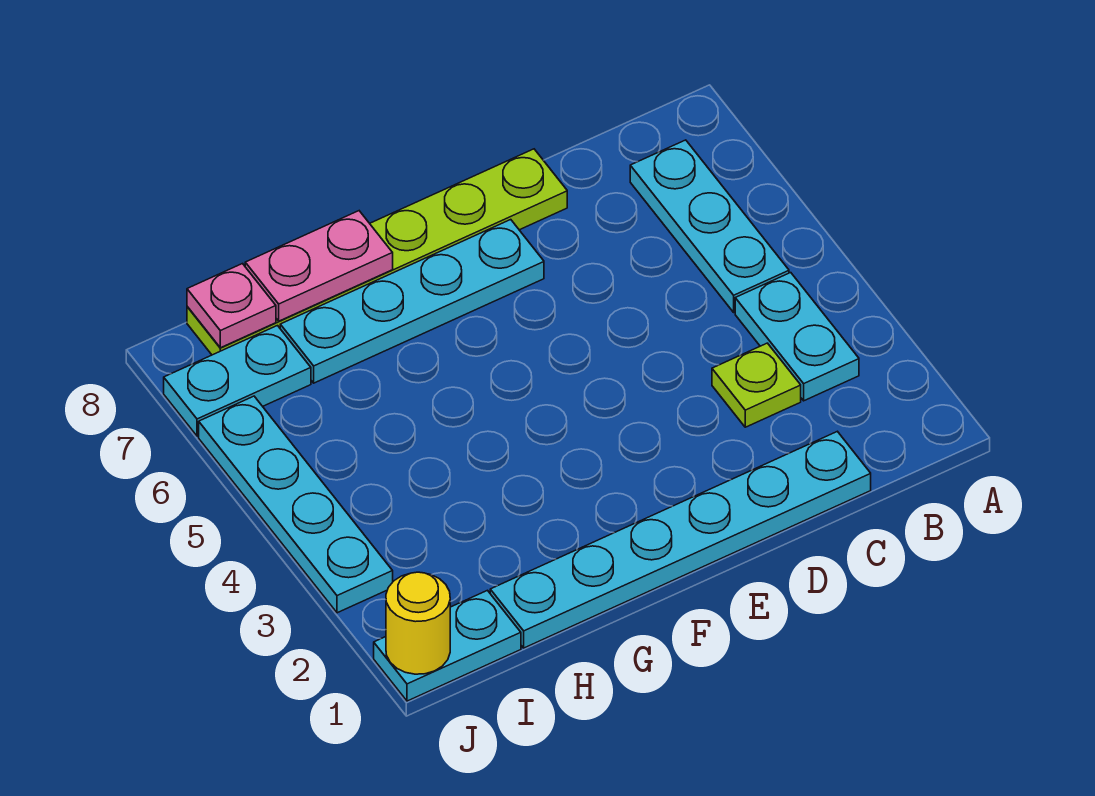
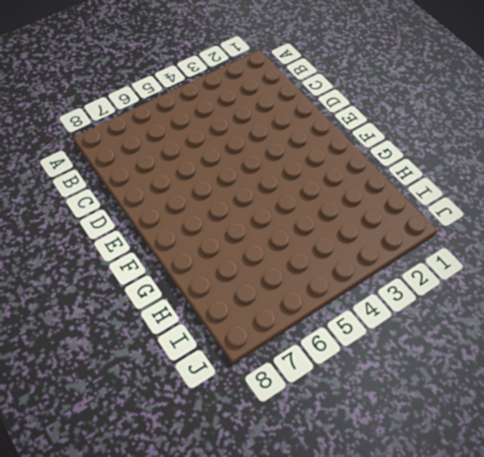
none -> cyan plate B3:B4 level 1
none -> cyan plate B5:B7 level 1
none -> cyan plate C1:H1 level 1

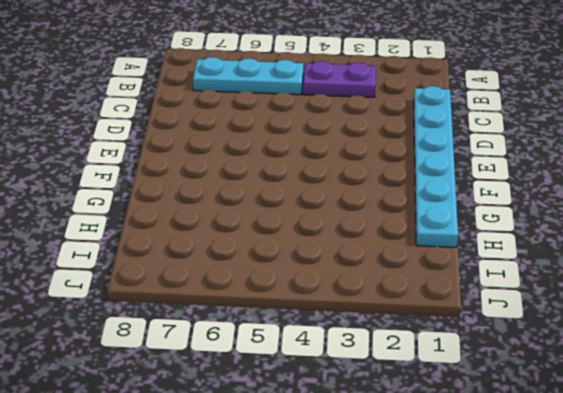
purple plate B3:B4 level 1 -> cyan plate B3:B4 level 1
none -> lime plate C3 level 1
none -> lime plate D8:I8 level 1
none -> cyan plate E7:H7 level 1

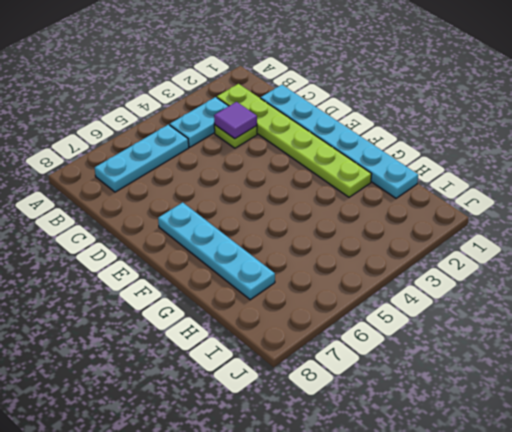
lime plate B2:G2 level 1 -> lime plate D8:I8 level 1
purple tile C3 level 2 -> none
none -> cyan plate I1:J1 level 1
none -> cyan plate I7:J7 level 1
none -> cyan plate J3:J6 level 1

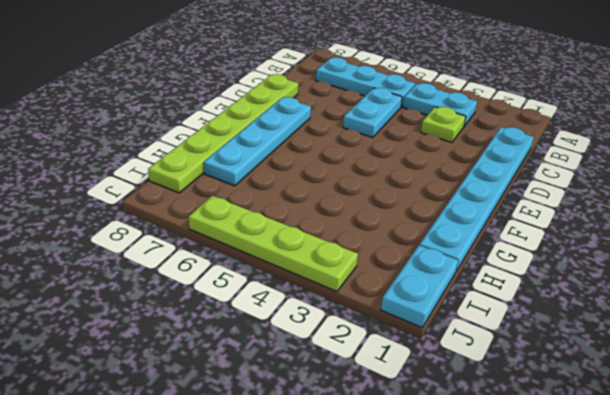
cyan plate C5:D5 level 1 -> cyan plate I7:J7 level 1
lime plate J3:J6 level 1 -> cyan plate J3:J6 level 1
none -> pink plate G8:H8 level 2
none -> pink plate I8 level 2
none -> yellow round brick J1 level 2

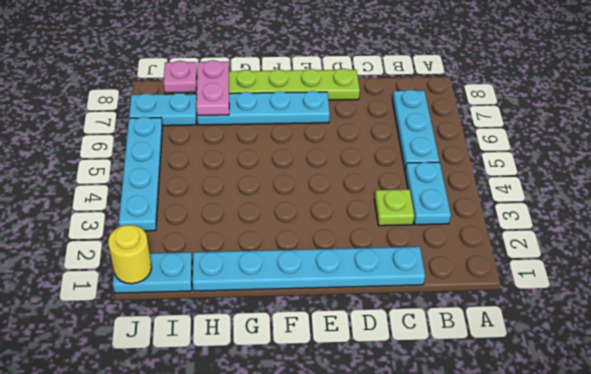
pink plate H7:H8 level 2 -> pink plate G8:H8 level 2

